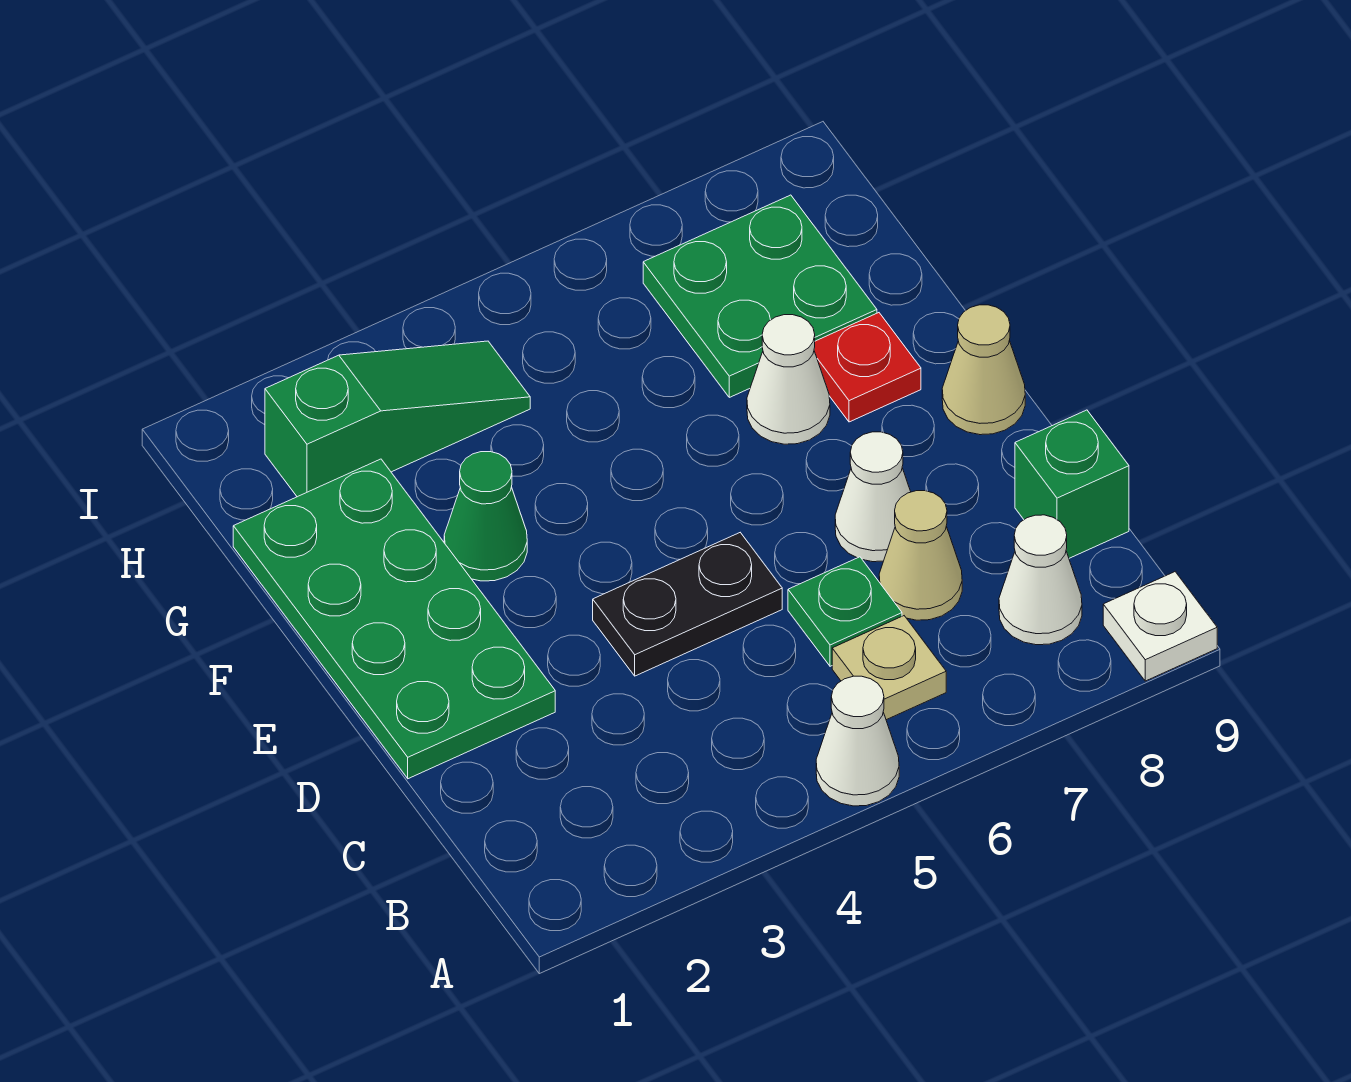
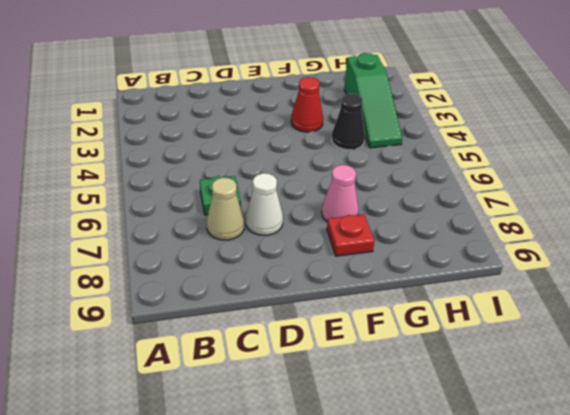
red cone F3 level 1 -> green cone F3 level 1
pink cone F7 level 1 -> white cone F7 level 1
black cone G4 level 1 -> none
none -> white cone A5 level 1
none -> white plate A9 level 1
none -> tan plate B6 level 1

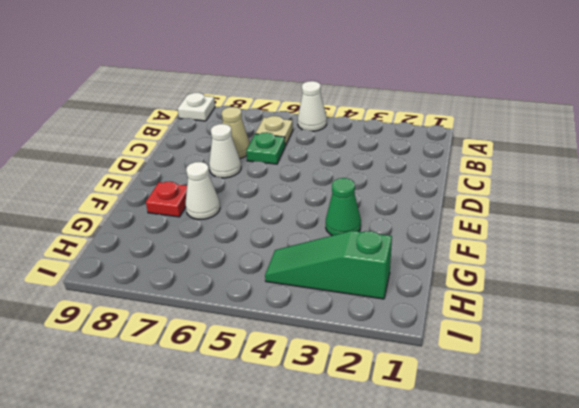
none -> white cone B8 level 1
none -> green brick C9 level 1
none -> green plate D1:G2 level 1

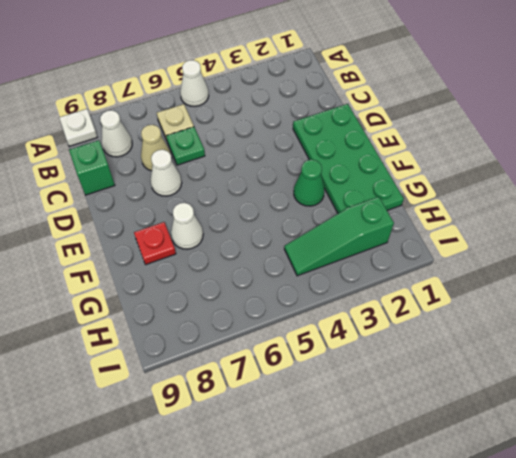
none -> black plate D4:D5 level 1
none -> tan cone E9 level 1
none -> green plate G7:H8 level 1

